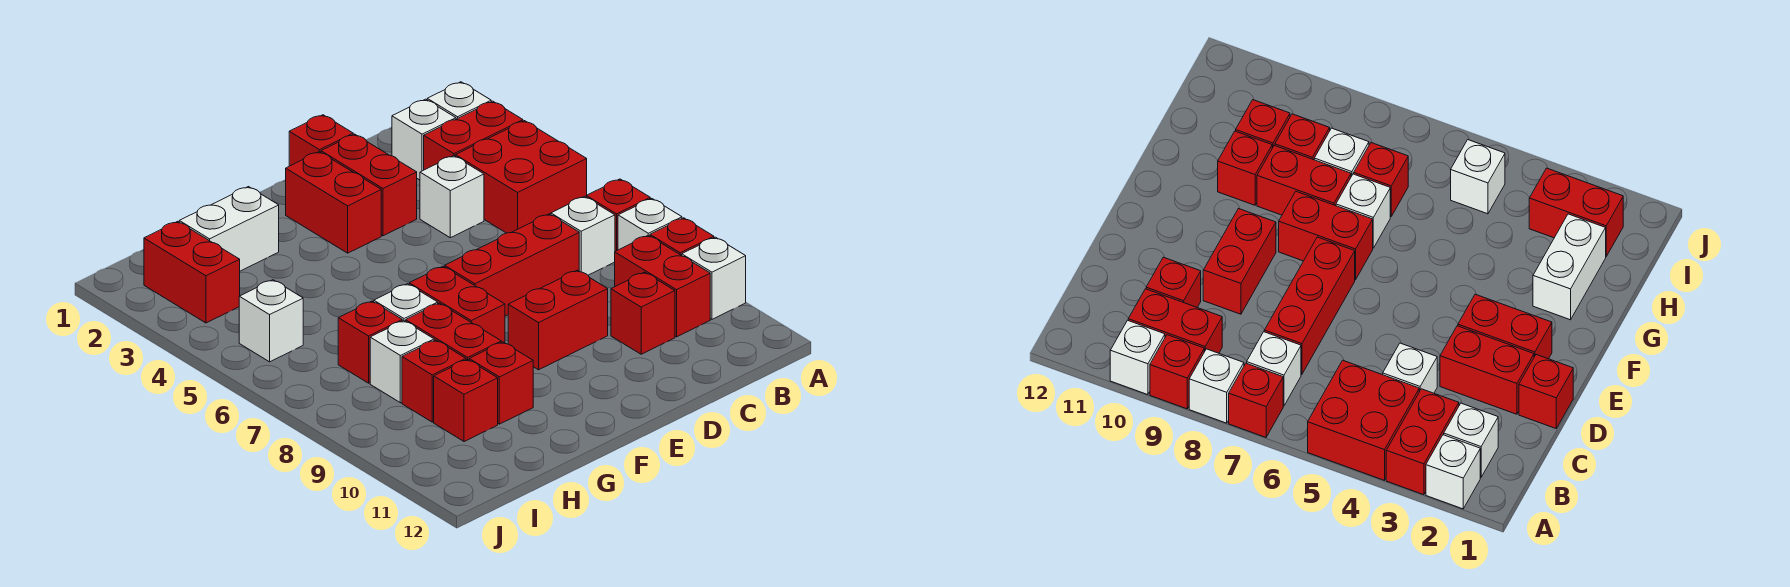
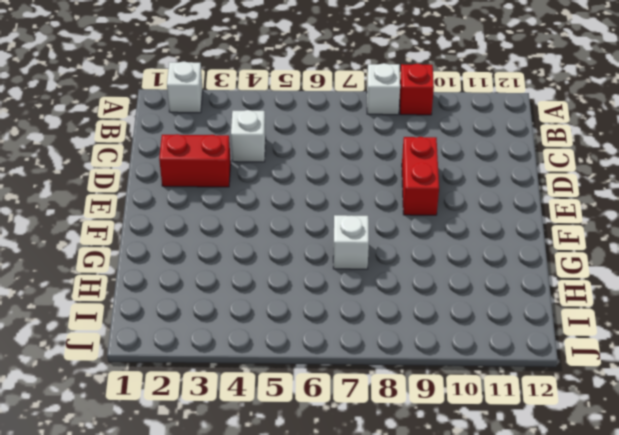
none -> red brick A3:B3 level 1
none -> red brick A4:B5 level 1
none -> red brick A7 level 1

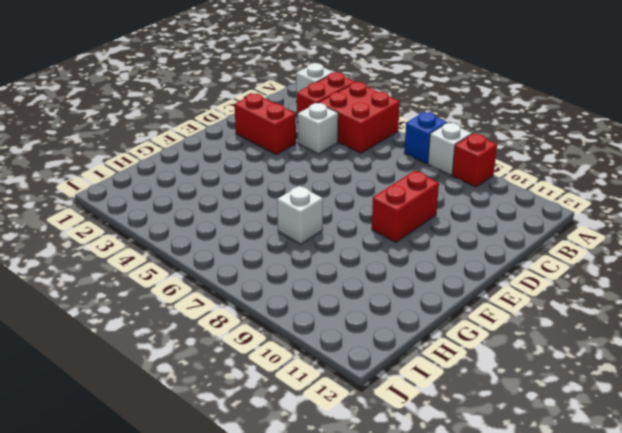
blue brick A7 level 1 -> red brick A7 level 1
none -> white brick A10 level 1
none -> white brick B2 level 1
none -> white brick B7 level 1

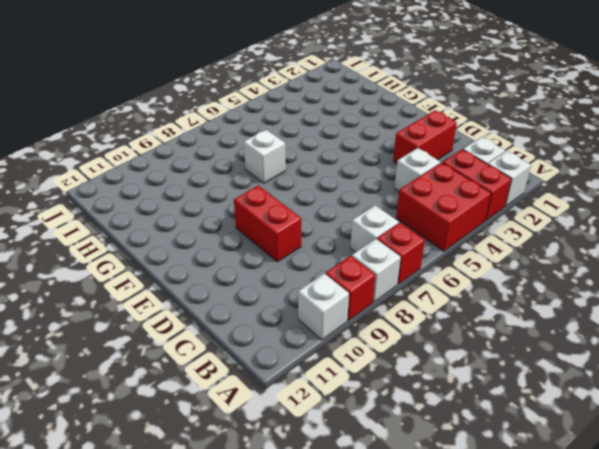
none -> red brick B9:B10 level 1
none -> red brick C7:E7 level 1
none -> red brick C10 level 1

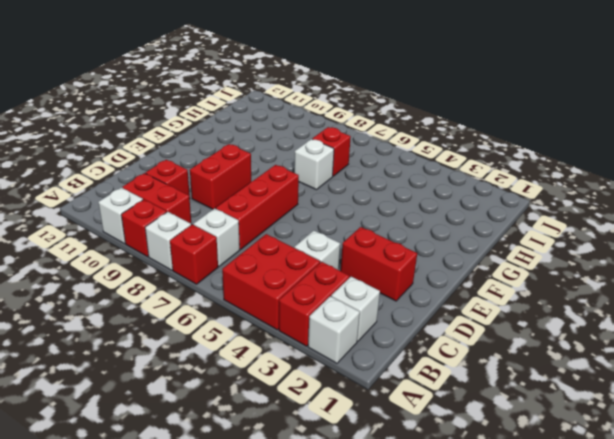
none -> red brick D1 level 1
none -> red brick E2:E3 level 1
none -> red brick F7:F8 level 1

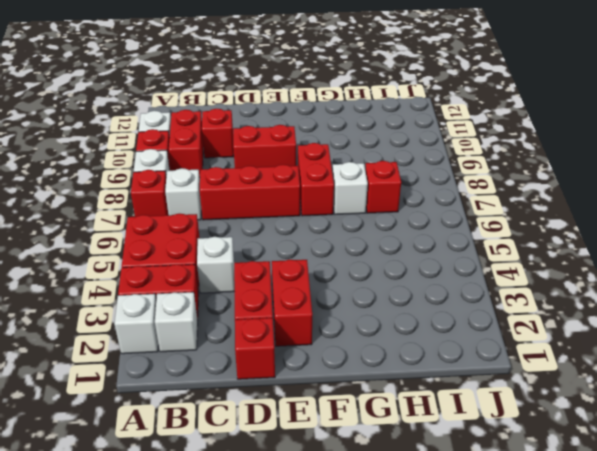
none -> white brick G2:H2 level 1
none -> red brick G8:G9 level 1
none -> red brick G10 level 1

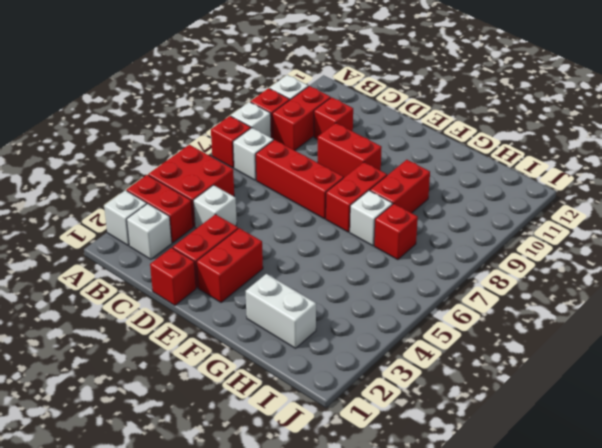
none -> red brick G10 level 1
none -> white brick H8 level 1
none -> red brick H9 level 1

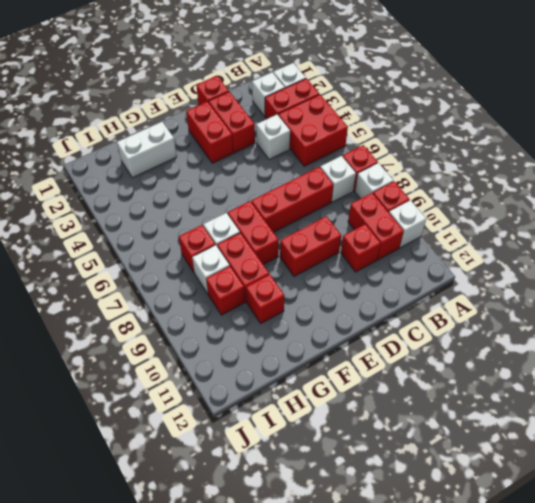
none -> red brick H10 level 1
none -> red brick I2:I3 level 1
none -> white brick I5 level 1

